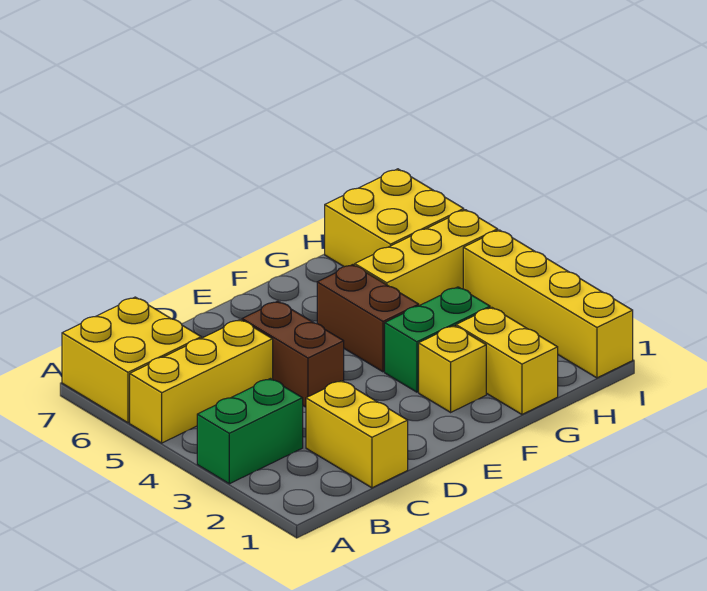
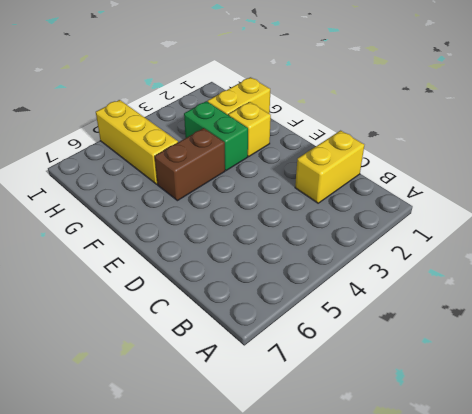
none -> green brick A3:B3 level 1
none -> yellow brick A5:C5 level 1
none -> yellow brick A6:B7 level 1

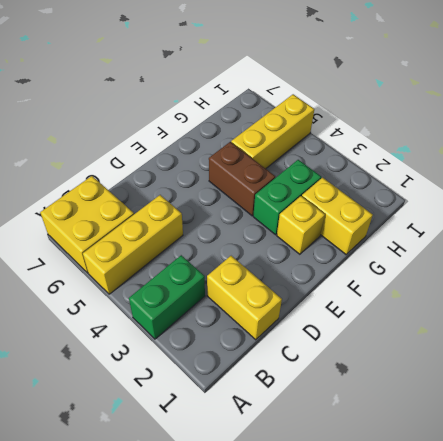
none -> brown brick D4:D5 level 1
none -> yellow brick H6:I7 level 1
none -> yellow brick I1:I4 level 1

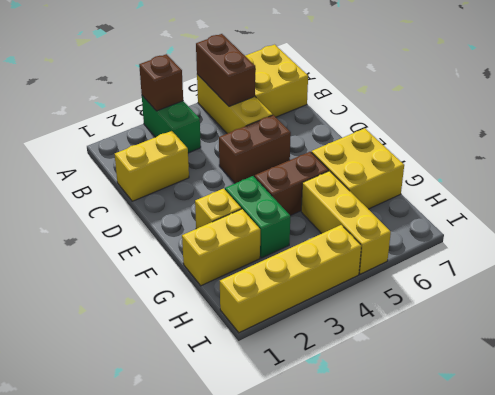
brown brick A3 level 2 -> none
brown brick A5:B5 level 2 -> none
yellow brick F6:G7 level 1 -> yellow brick H6:I7 level 1

